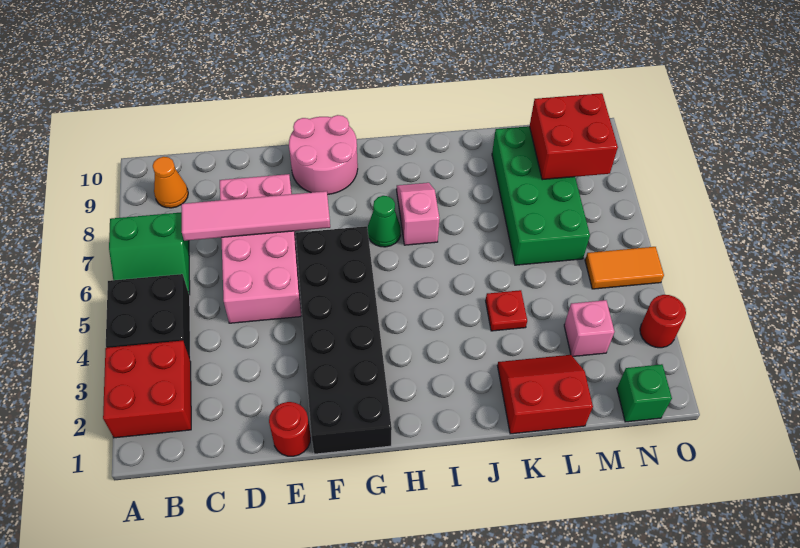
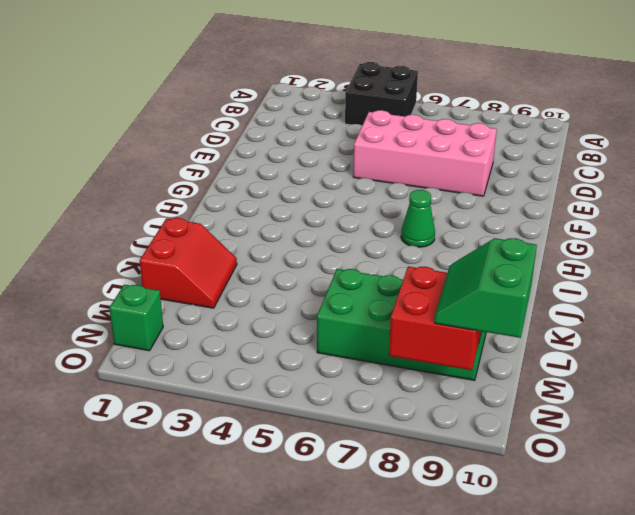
green slope M9:N10 level 3 top 10 -> green slope A6:B7 level 1 top 7
none -> red brick A2:B3 level 1
none -> orange cone B9 level 1
none -> red round brick E1 level 1

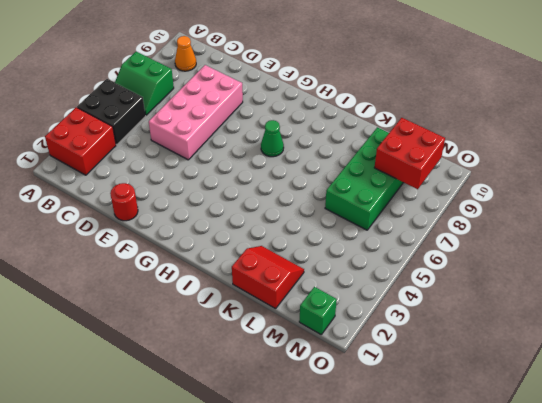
none -> black brick F1:G6 level 1
none -> pink round brick F9:G10 level 1
none -> pink slope I7:I8 level 1 top 7

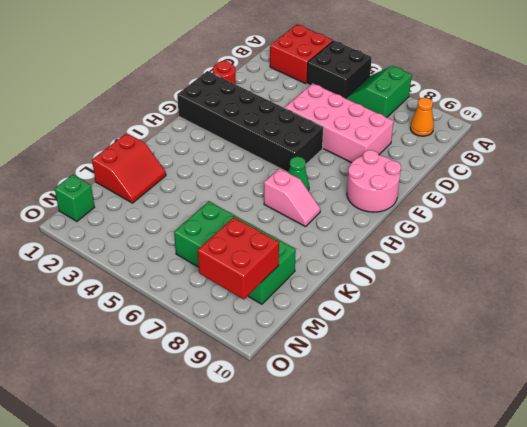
none -> red plate K4 level 1
none -> pink brick M3 level 1
none -> orange tile N5:O5 level 1

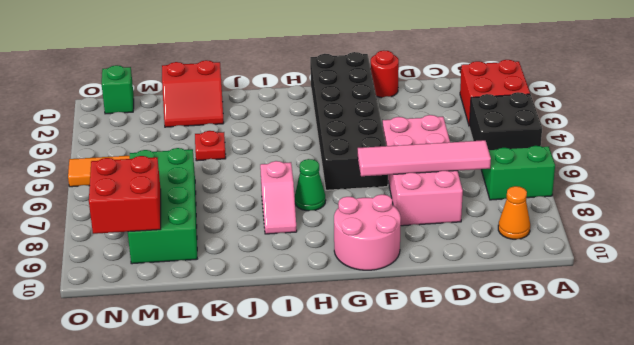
none -> pink brick M3 level 1
none -> red round brick O3 level 1

